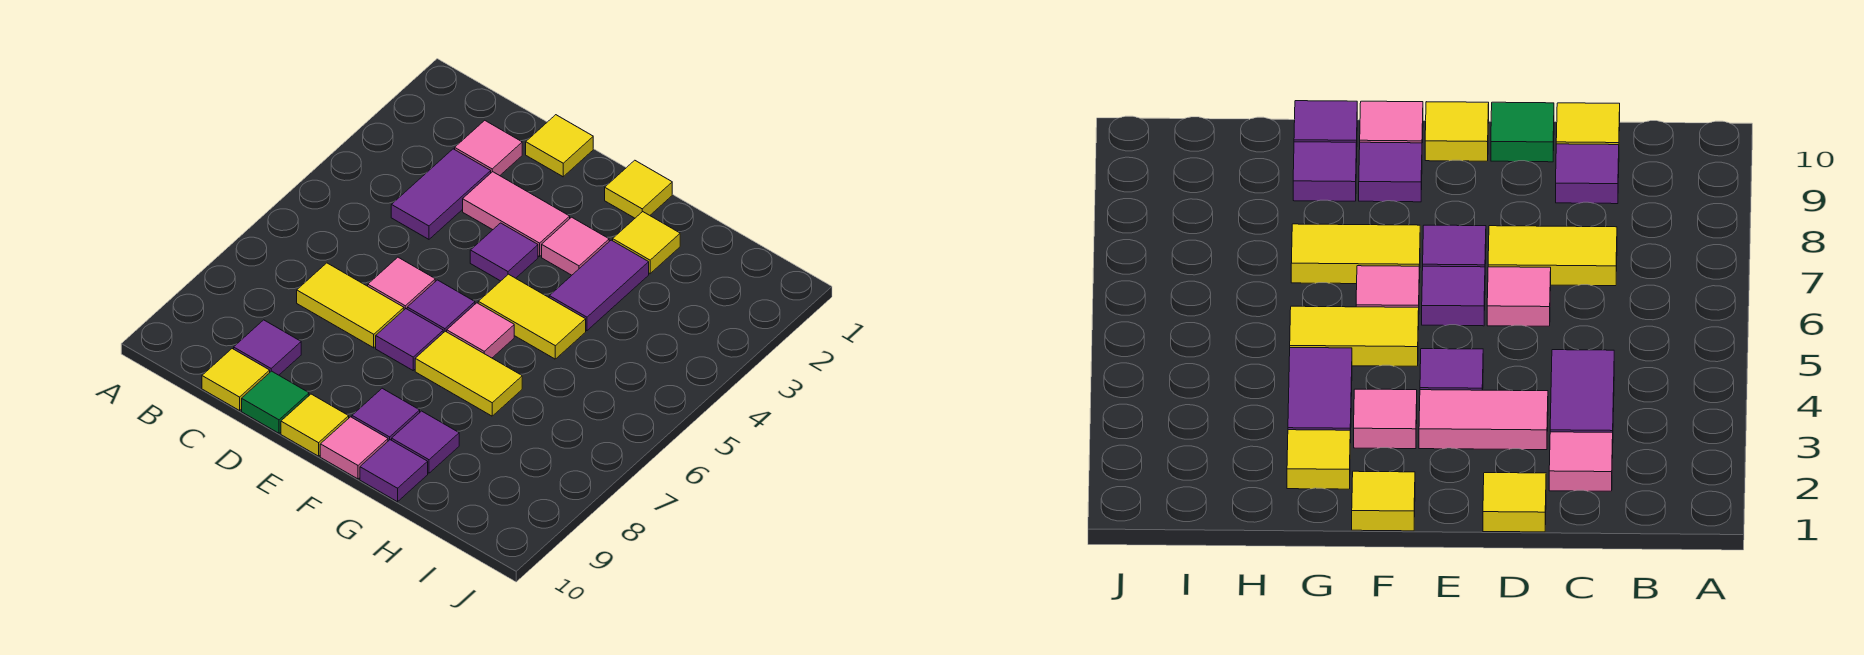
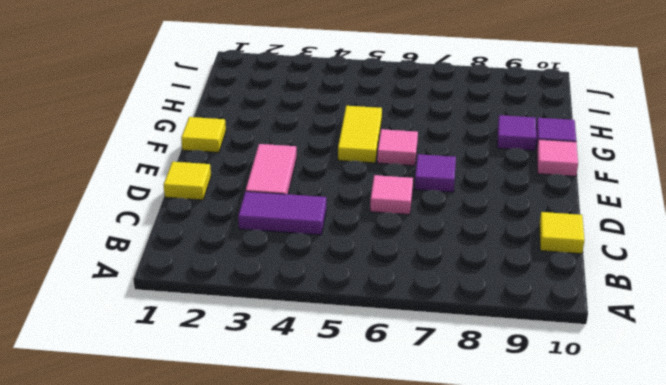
none -> pink tile C2 level 1
none -> yellow tile C7:D7 level 1
none -> purple tile C9 level 1

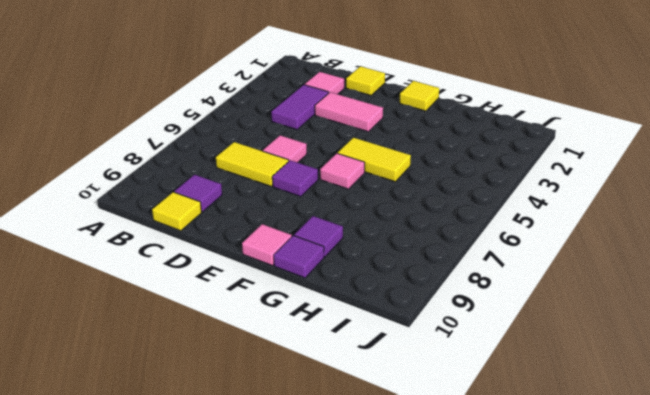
none -> green tile D10 level 1
none -> purple tile E4 level 1
none -> purple tile E6 level 1

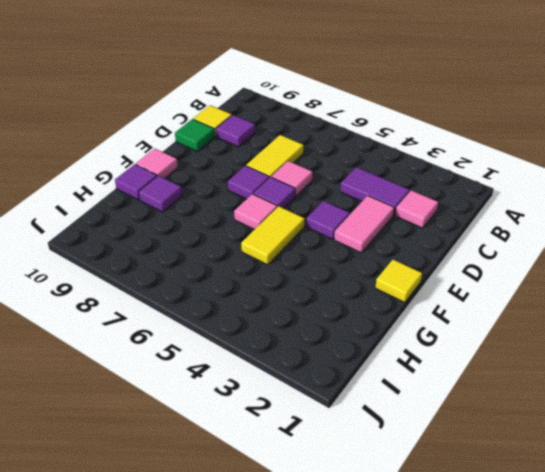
none -> yellow tile D1 level 1
none -> yellow tile E10 level 1
none -> pink tile F3 level 1

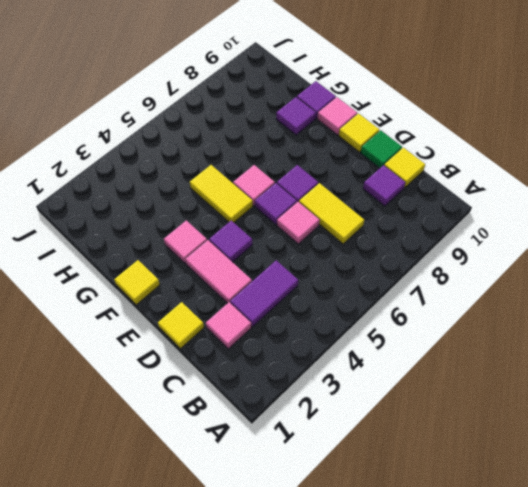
none -> yellow tile F7:G7 level 1
none -> purple tile F9 level 1
none -> yellow tile G2 level 1

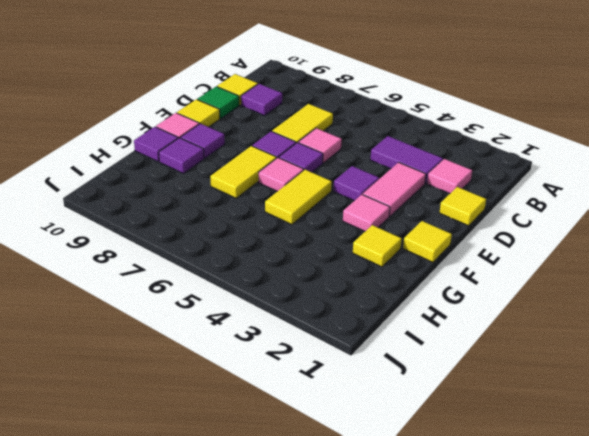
none -> purple tile G3:G4 level 1

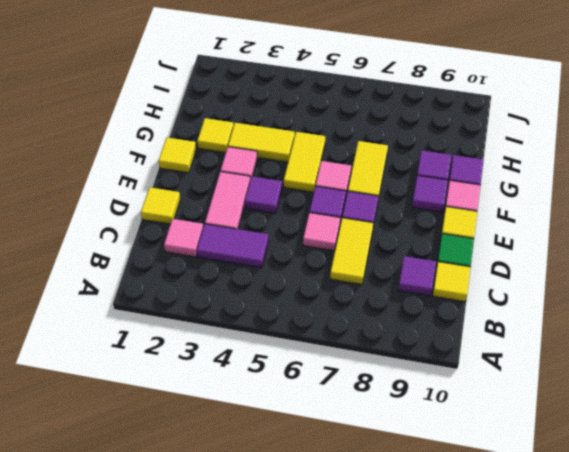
yellow tile G3:G4 level 1 -> purple tile G3:G4 level 1

